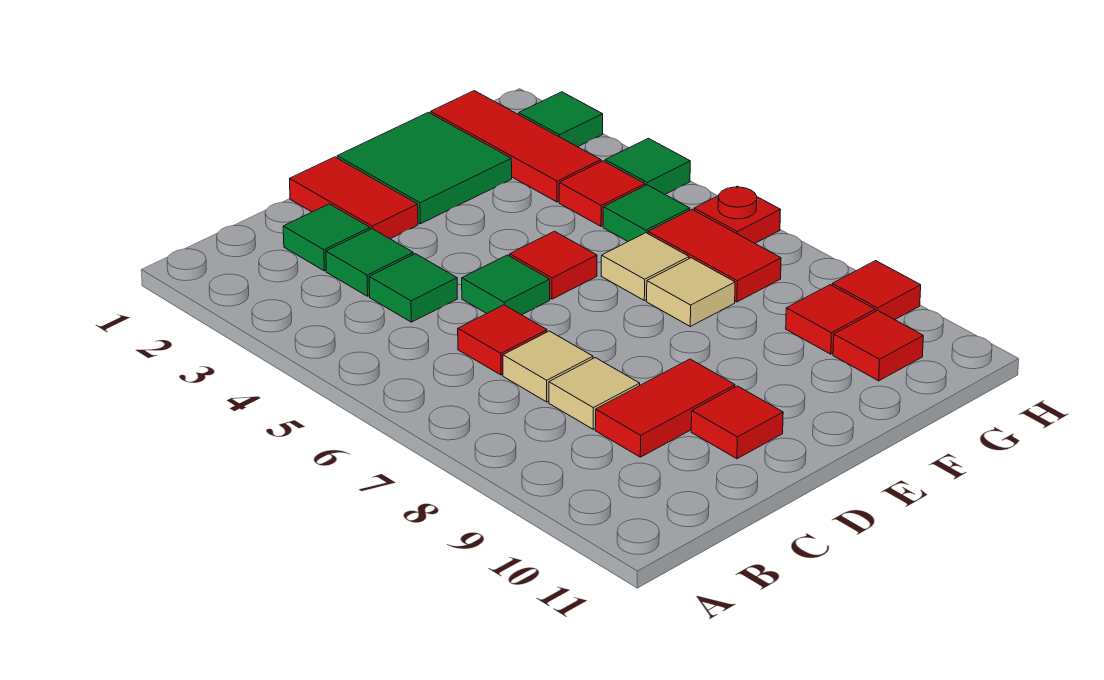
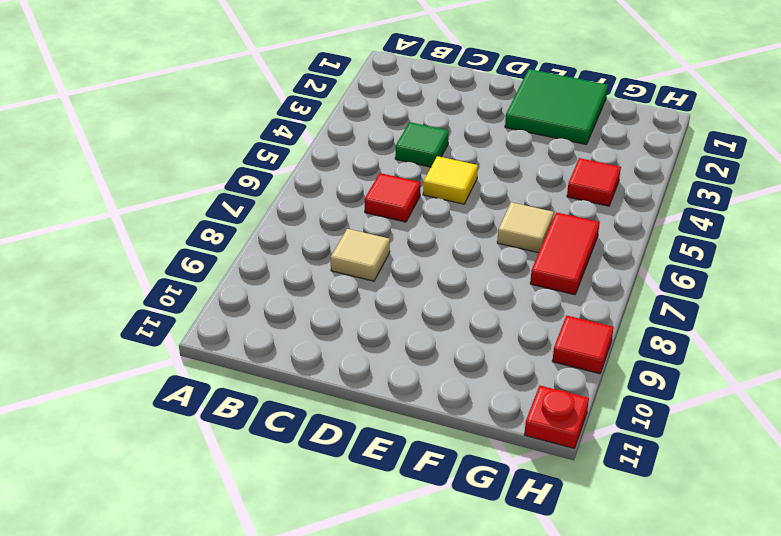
yellow tile D5 level 1 -> green tile D5 level 1
red plate H11 level 1 -> red plate H6 level 1
none -> green tile C2 level 1
none -> green tile C3 level 1
none -> tan tile C7 level 1

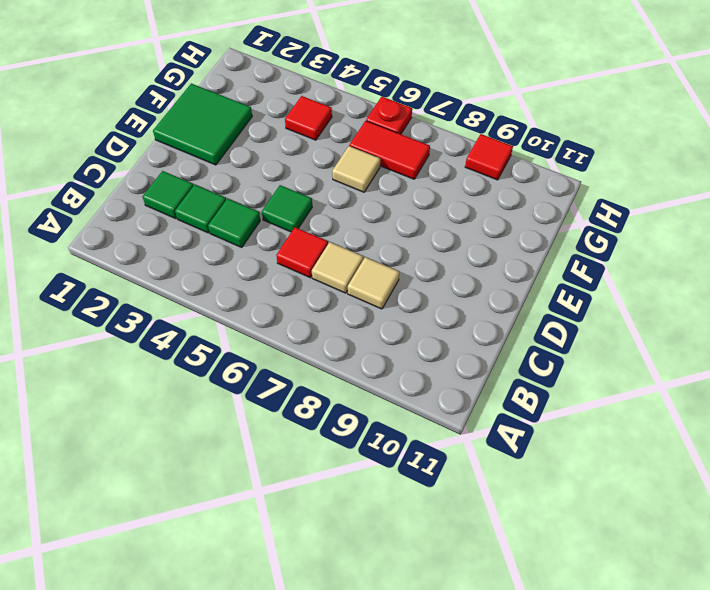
none -> red tile C9:D9 level 1
none -> red tile D1:D2 level 1
none -> red tile D10 level 1

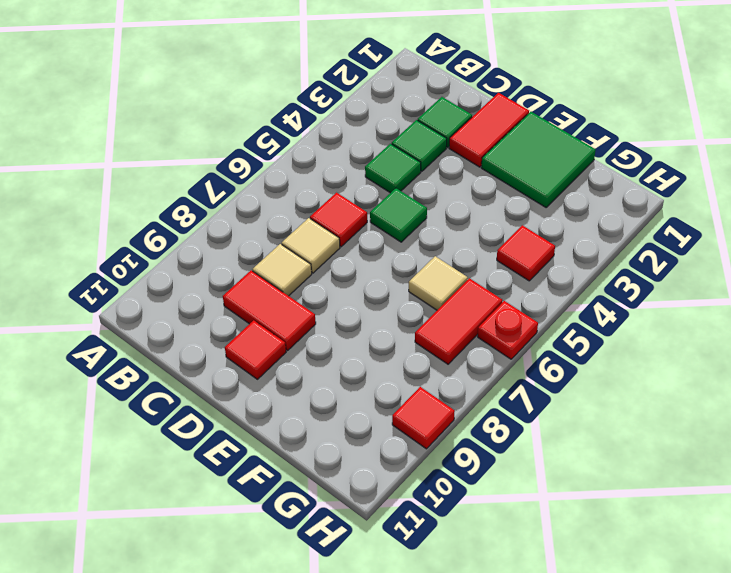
none -> red tile E5 level 1
none -> tan tile F7 level 1
none -> red tile G1:G3 level 1

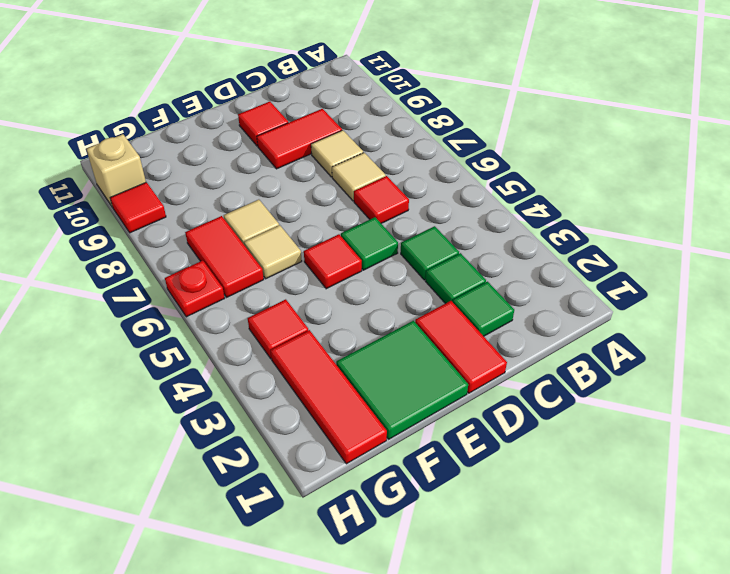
tan brick H10 level 1 -> none
none -> green tile G5 level 1
none -> red tile G9 level 1
none -> red tile G10 level 1

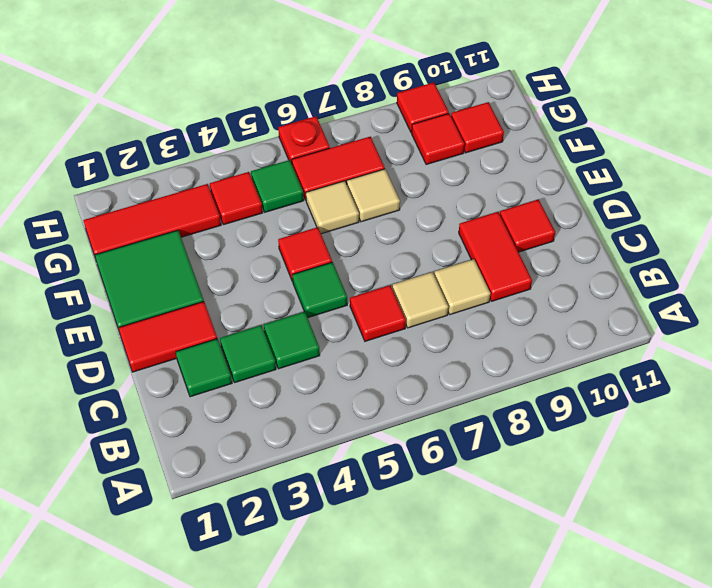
none -> green tile H2 level 1
none -> green tile H4 level 1

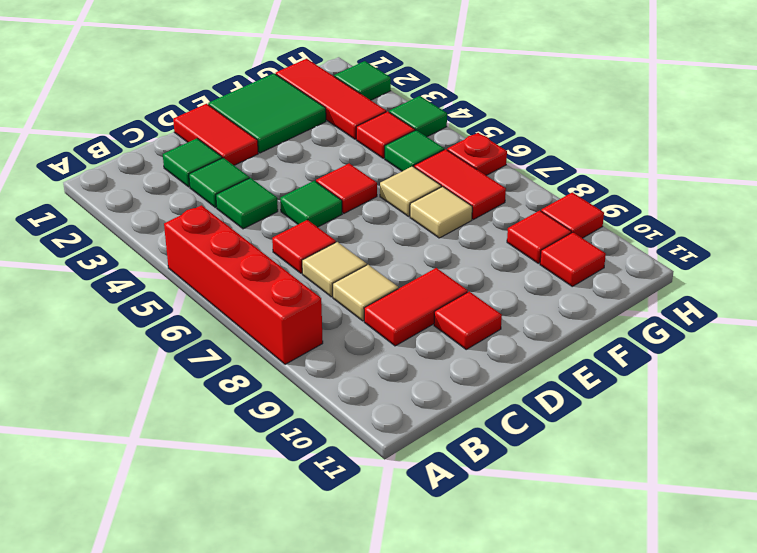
red brick A5:A8 level 1 -> none

